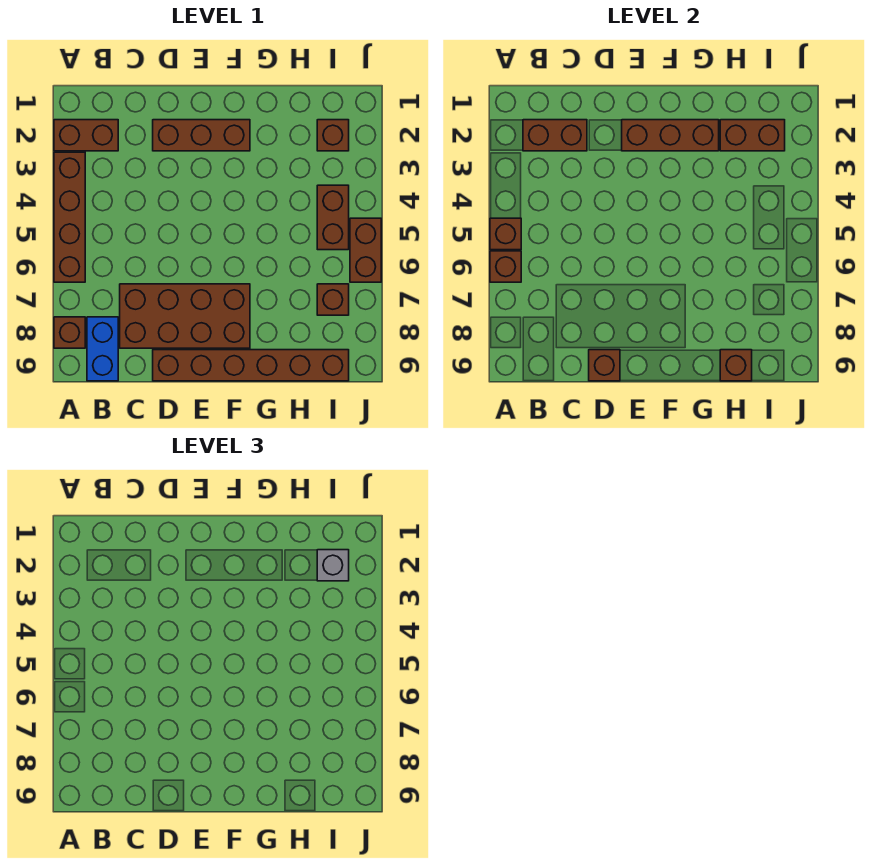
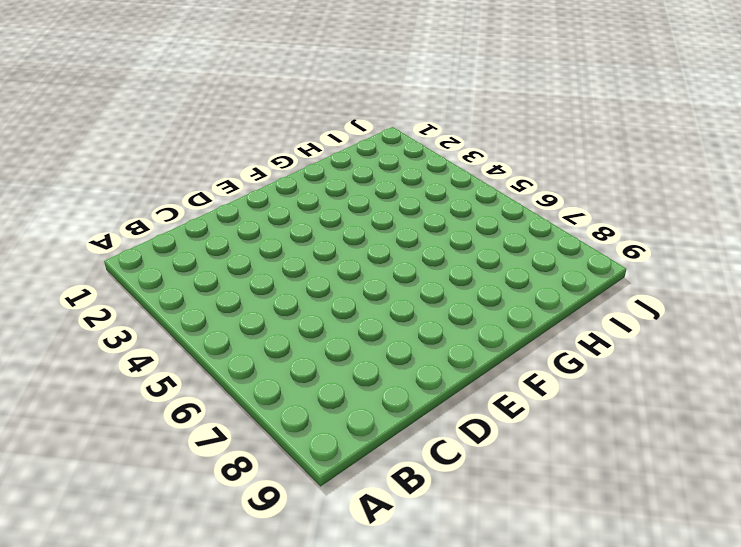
none -> brown brick A2:B2 level 1
none -> brown brick A3:A6 level 1
none -> brown brick A8 level 1

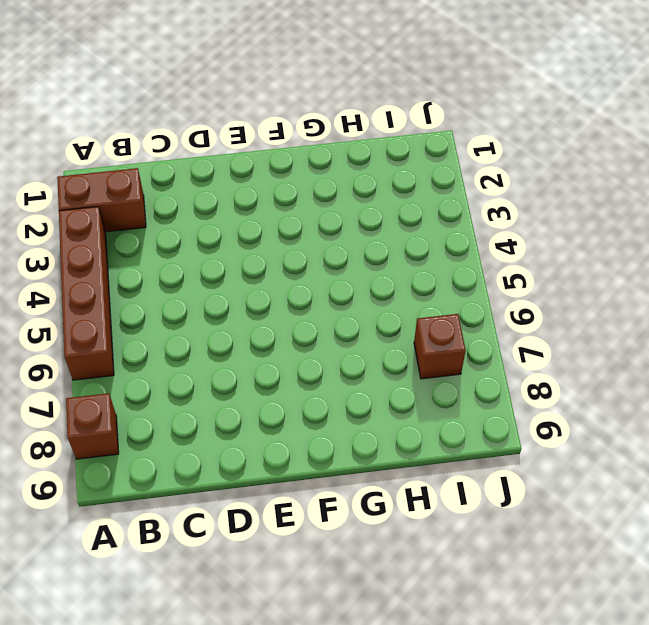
none -> blue brick B8:B9 level 1
none -> brown brick C7:F8 level 1
none -> brown brick D2:F2 level 1

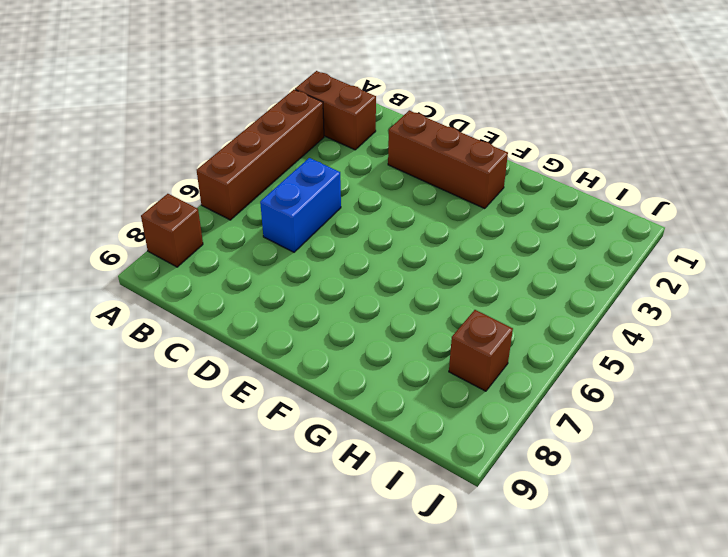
blue brick C5:C6 level 1 -> blue brick B8:B9 level 1
none -> brown brick C7:F8 level 1
none -> brown brick D9:I9 level 1
none -> brown brick I2 level 1

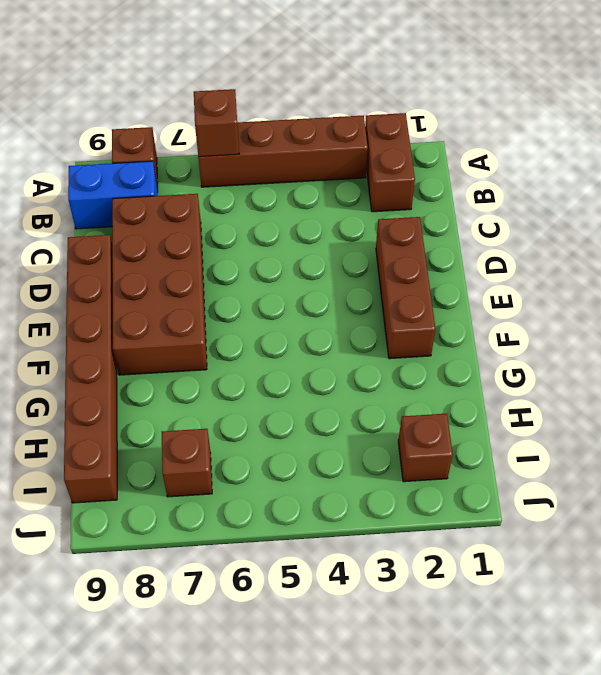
none -> brown brick I4:I5 level 1
none -> brown brick J5:J6 level 1
none -> brown brick A5 level 2

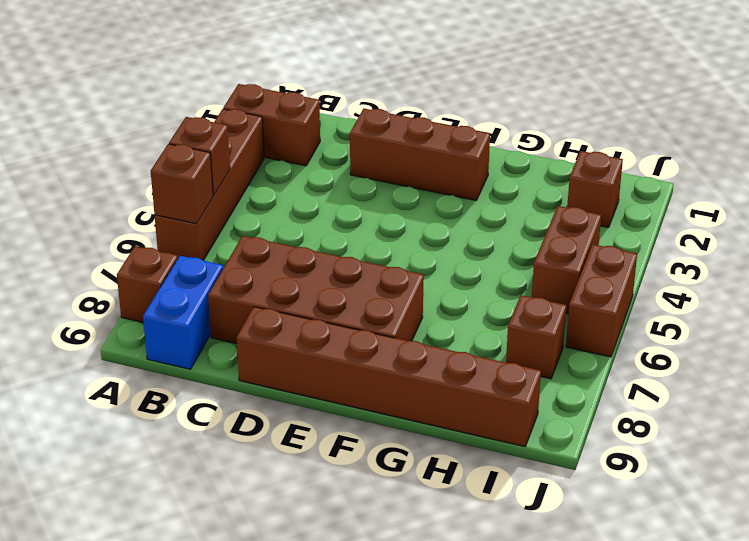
none -> brown brick B2:C2 level 2
none -> brown brick D9 level 2
none -> brown brick E2:G2 level 2

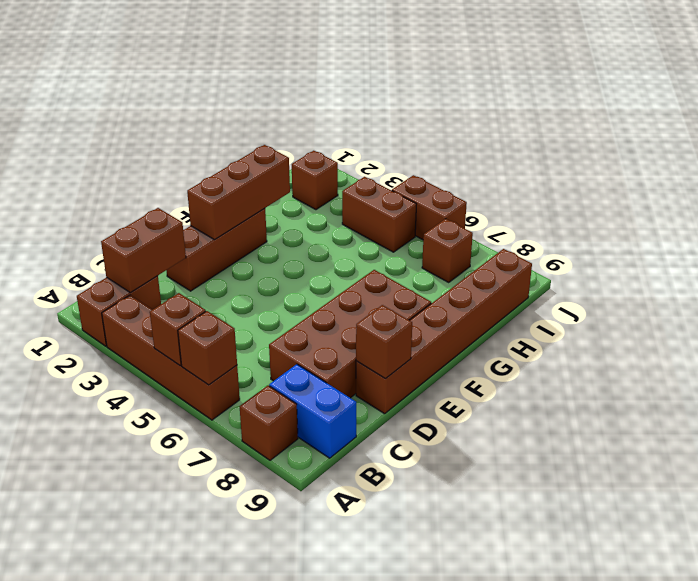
none -> brown brick H2:I2 level 2
none -> brown brick H9 level 2
none -> grey brick I2 level 3

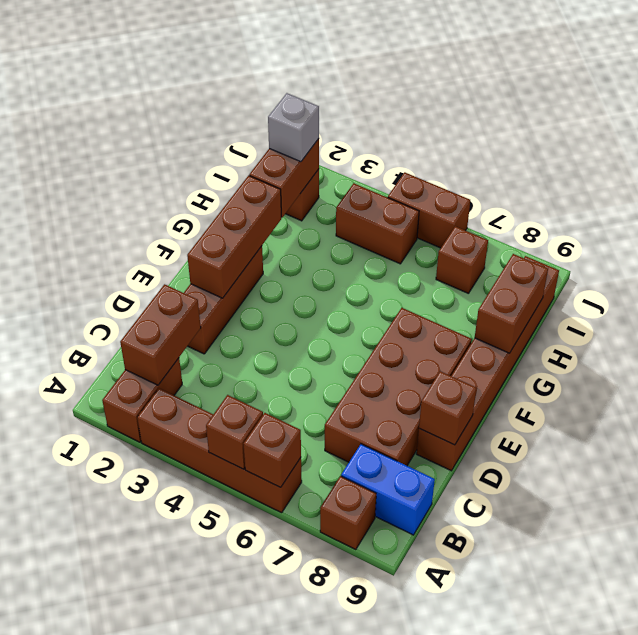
brown brick G9:H9 level 2 -> brown brick H9 level 2

